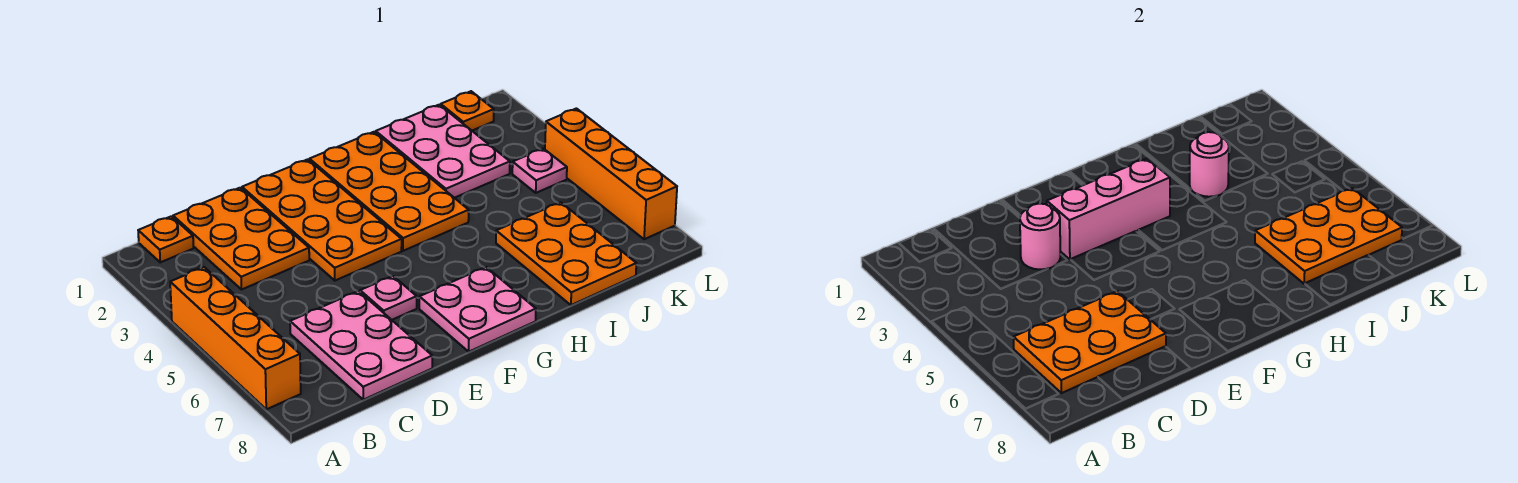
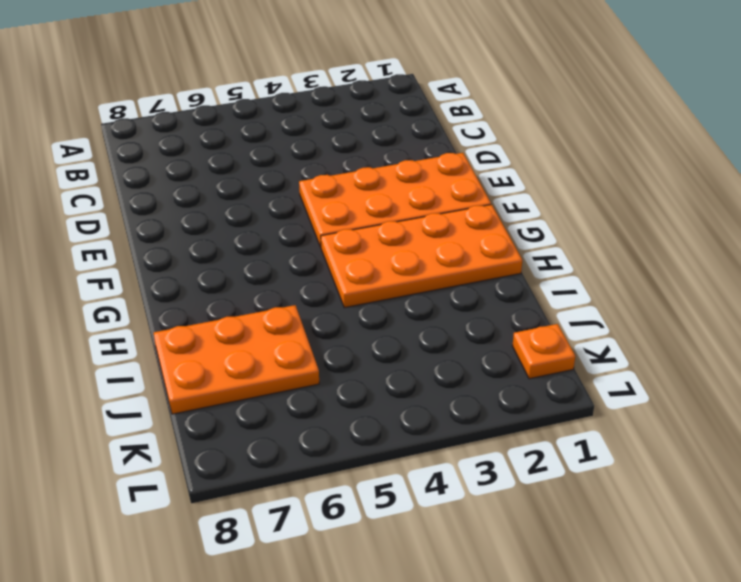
none -> orange brick A4:A7 level 1
none -> orange plate B1 level 1
none -> orange plate C1:D3 level 1

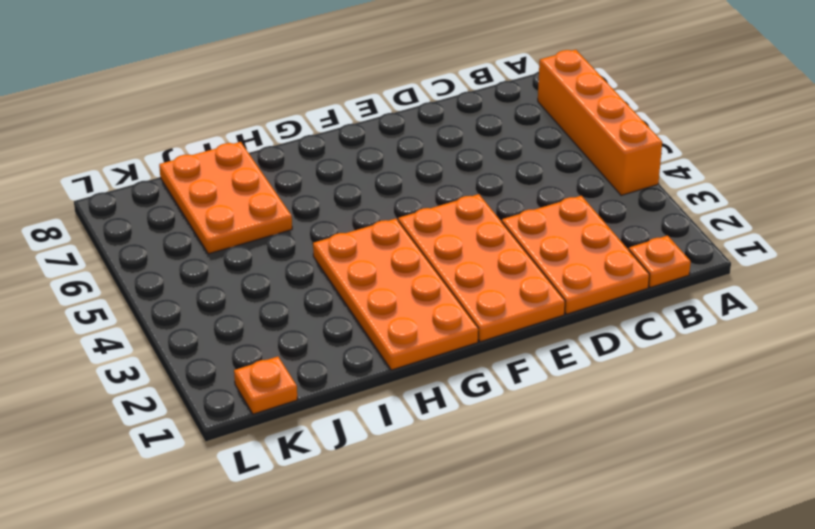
none -> pink plate C6:D8 level 1
none -> pink plate E6 level 1
none -> pink plate F7:G8 level 1

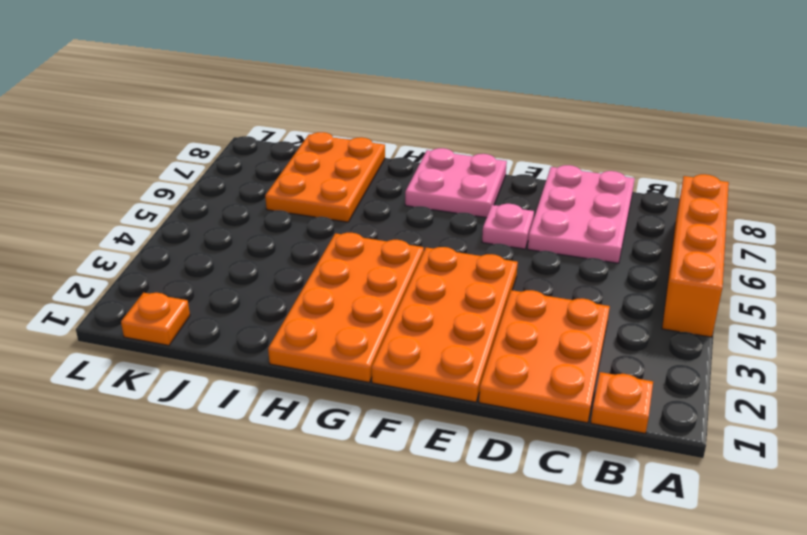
none -> pink plate I1:J3 level 1
none -> pink plate K4 level 1
none -> orange brick L4:L7 level 1

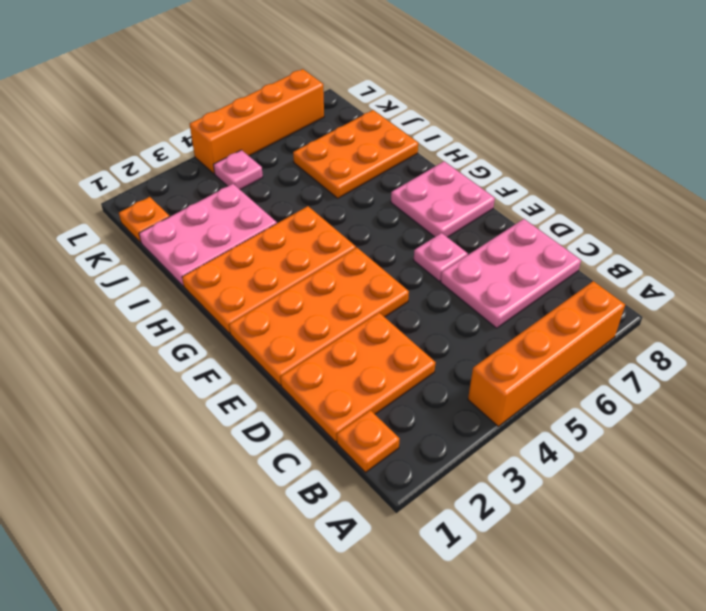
none -> orange plate B6:D7 level 2
none -> pink round brick D3 level 2
none -> pink brick E3:G3 level 2

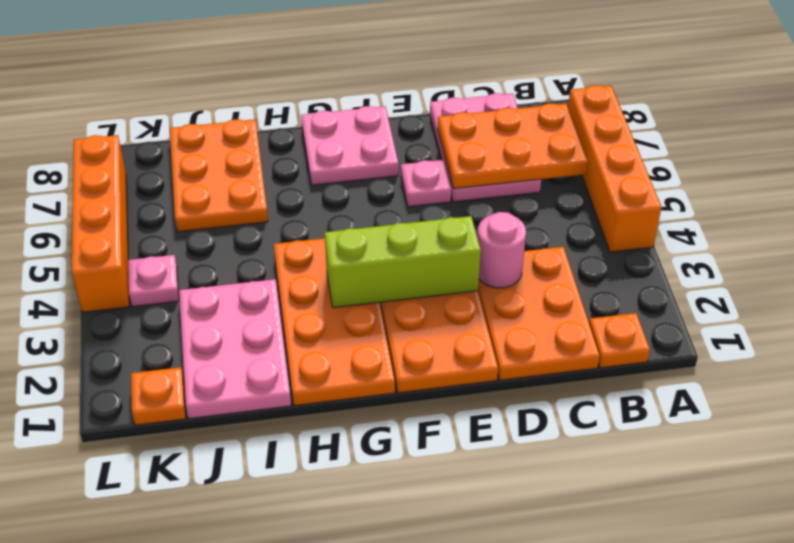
lime brick E3:G3 level 2 -> pink brick E3:G3 level 2
none -> pink round brick I3 level 2
none -> orange plate I6:K7 level 2

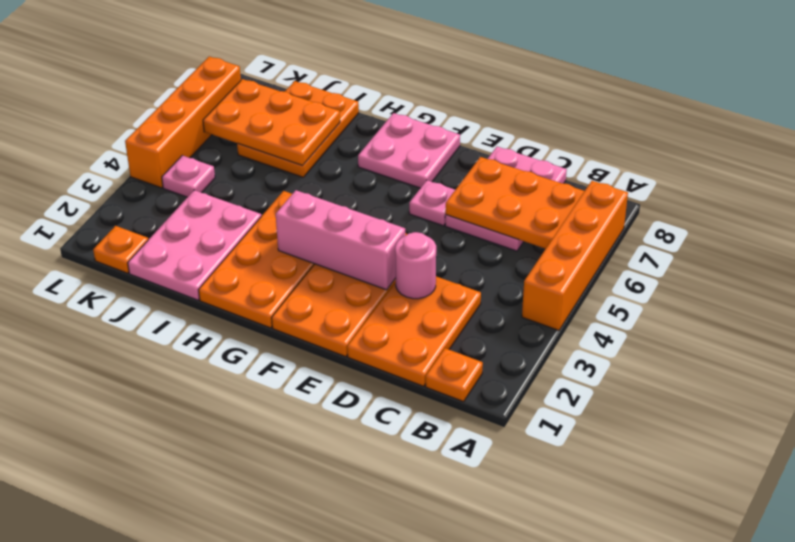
none -> pink round brick I3 level 2

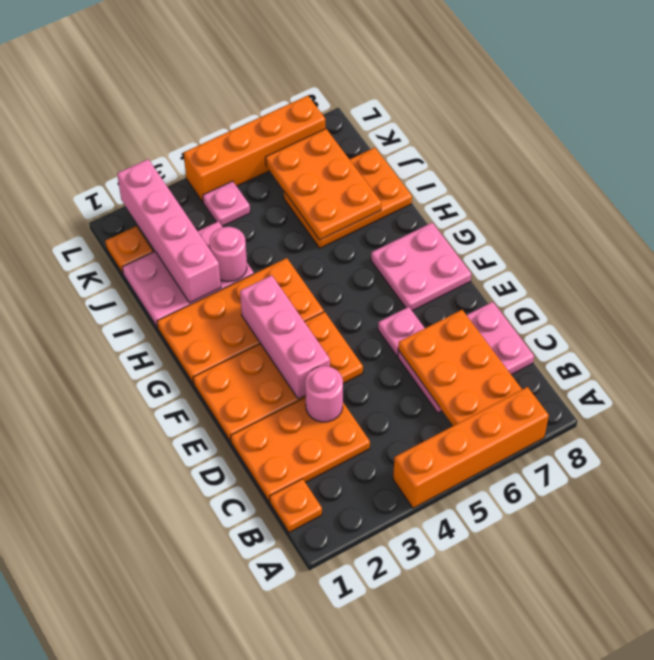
pink brick I2:L2 level 2 -> none

